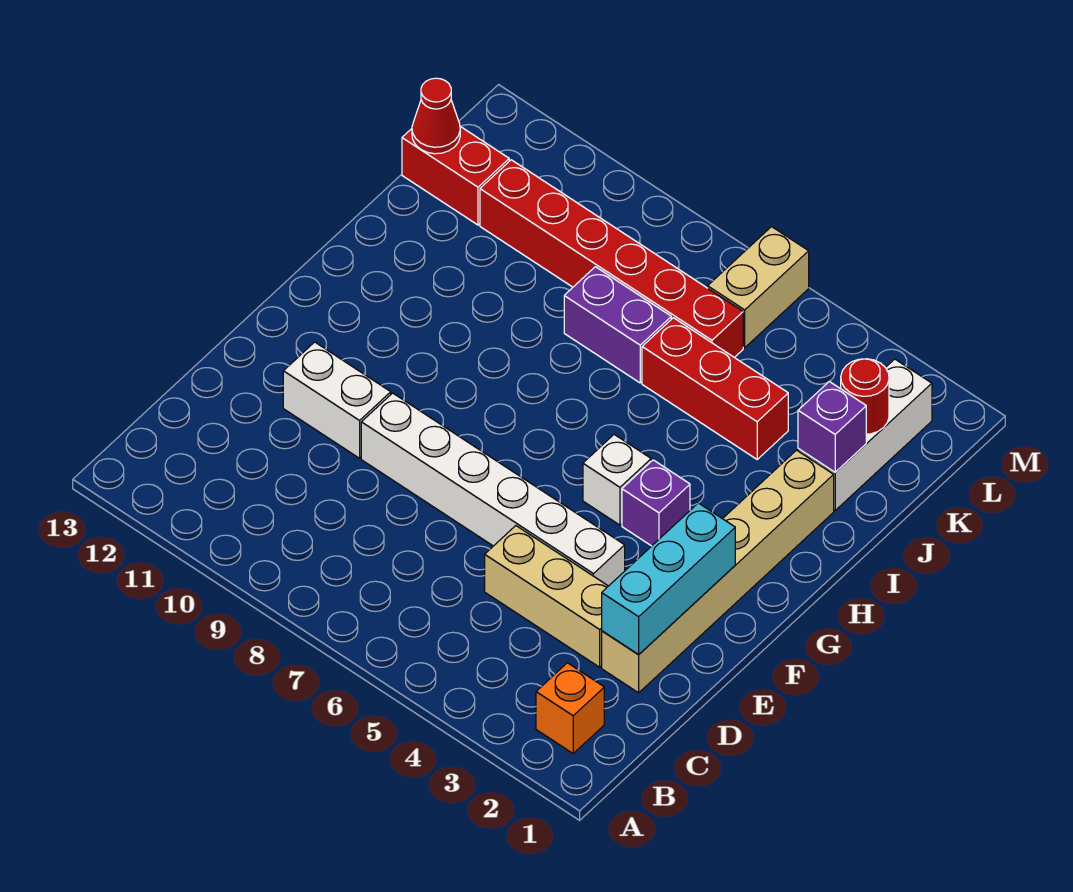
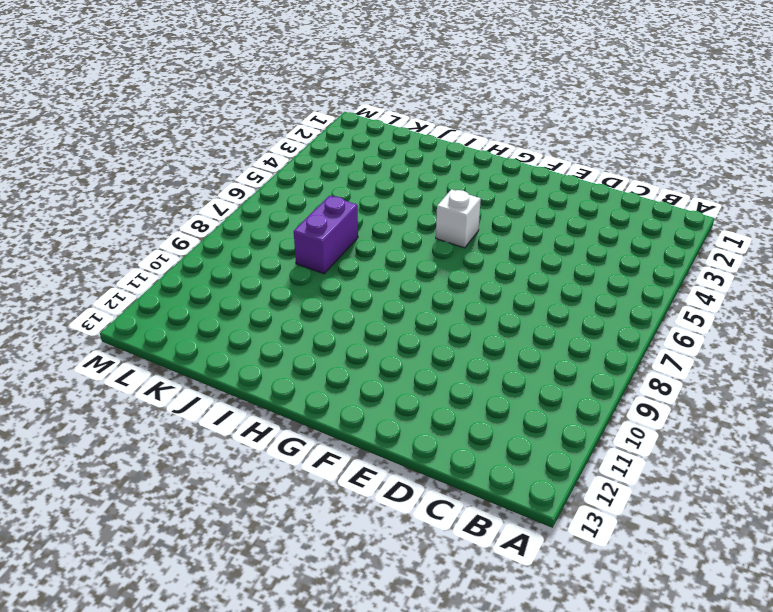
none -> orange brick B2 level 1
none -> tan brick D2:I2 level 1
none -> tan brick D3:D5 level 1

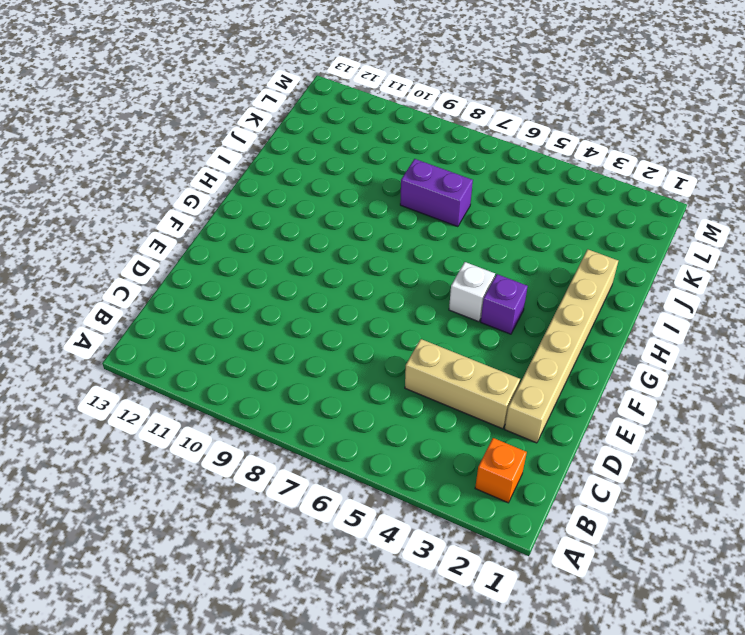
none -> white brick E4:E9 level 1
none -> white brick E10:E11 level 1
none -> white brick J2:L2 level 1

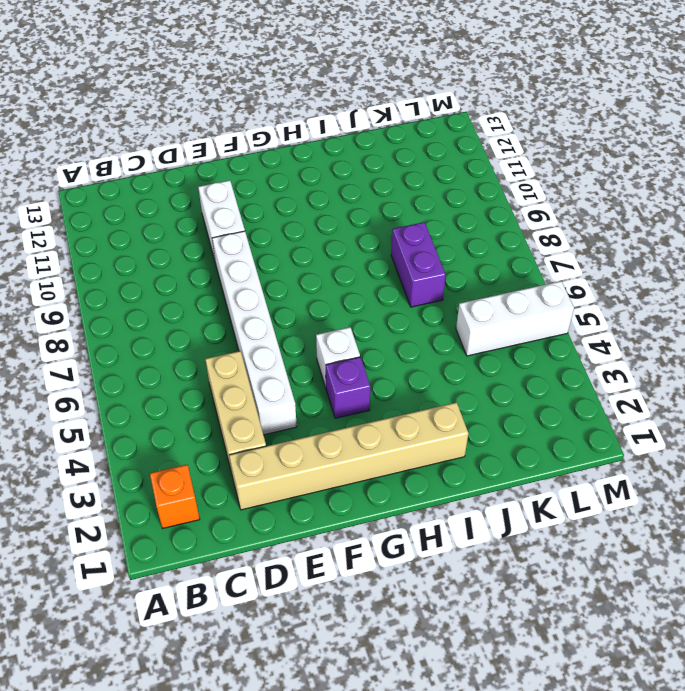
white brick K5:M5 level 1 -> white brick J2:L2 level 1
none -> red brick J4:J6 level 1
none -> red brick K6:K11 level 1
none -> red brick K12:K13 level 1

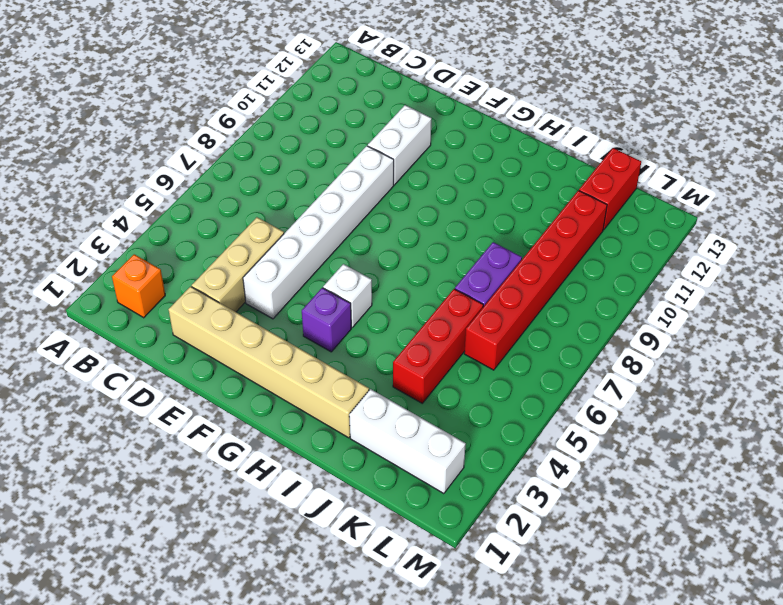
none -> tan brick L6:M6 level 1
none -> cyan brick D2:F2 level 2
none -> purple brick J2 level 2

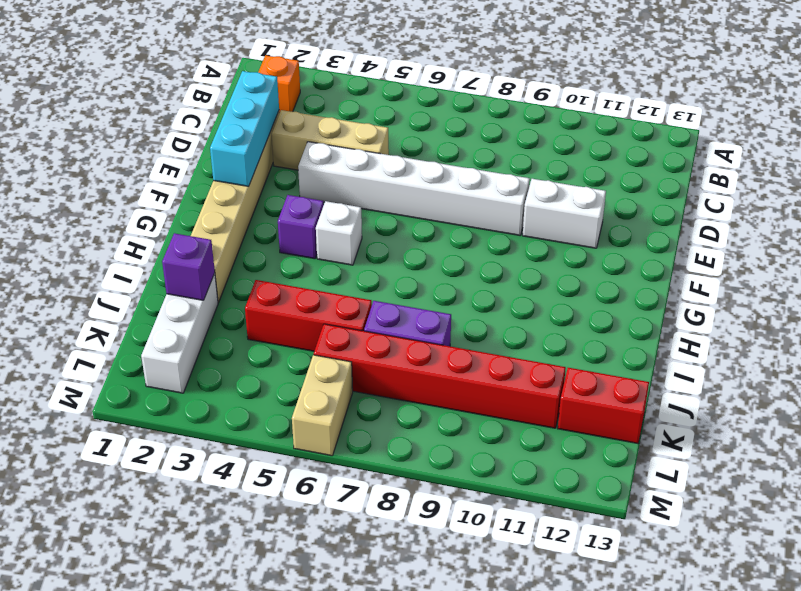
none -> red round brick K2 level 2
none -> red cone K13 level 2

